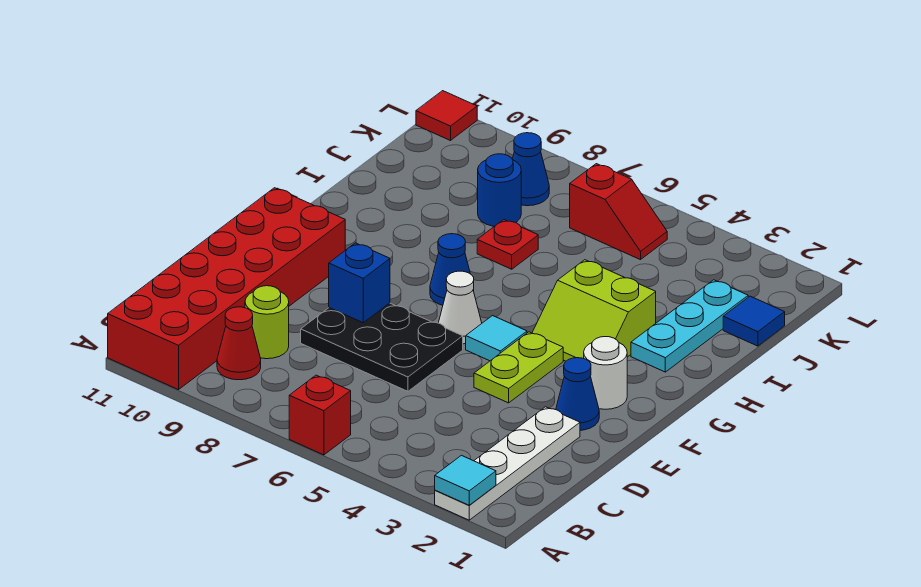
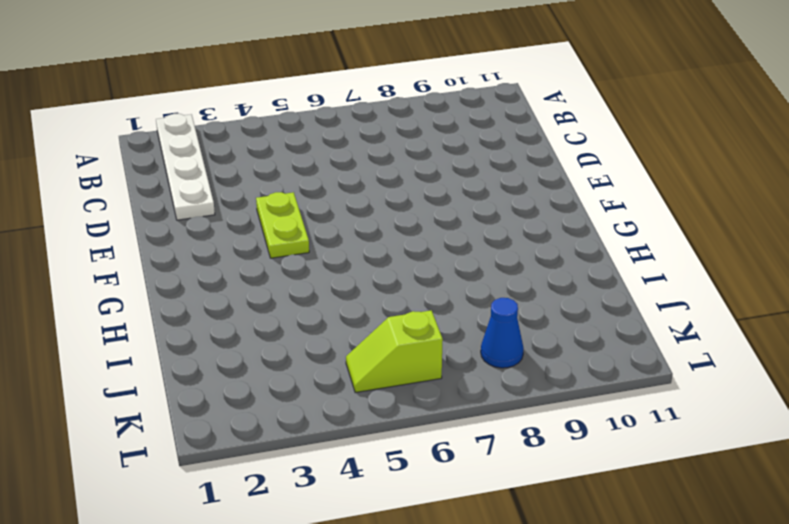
lime slope K5:K6 level 1 top 6 -> red slope K5:K6 level 1 top 6
none -> red brick A6 level 1
none -> red brick A10:F11 level 1
none -> red cone B9 level 1

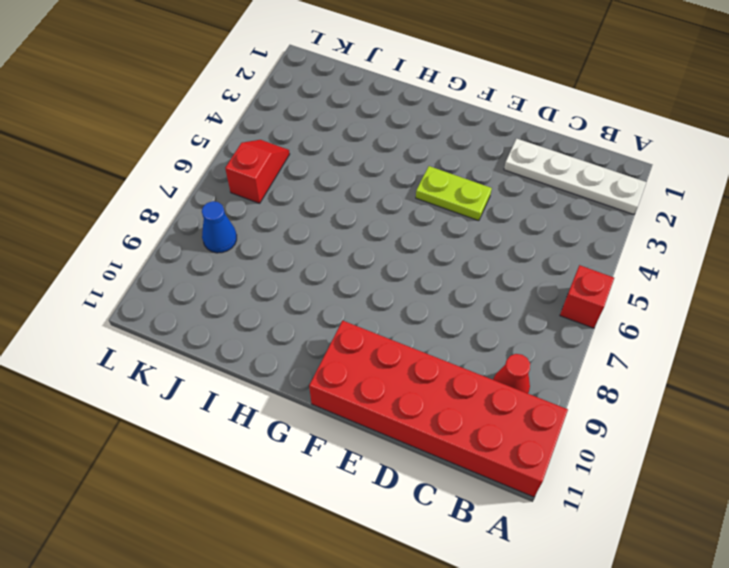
none -> lime round brick C9 level 1
none -> black plate D6:E8 level 1
none -> blue cone E2 level 1

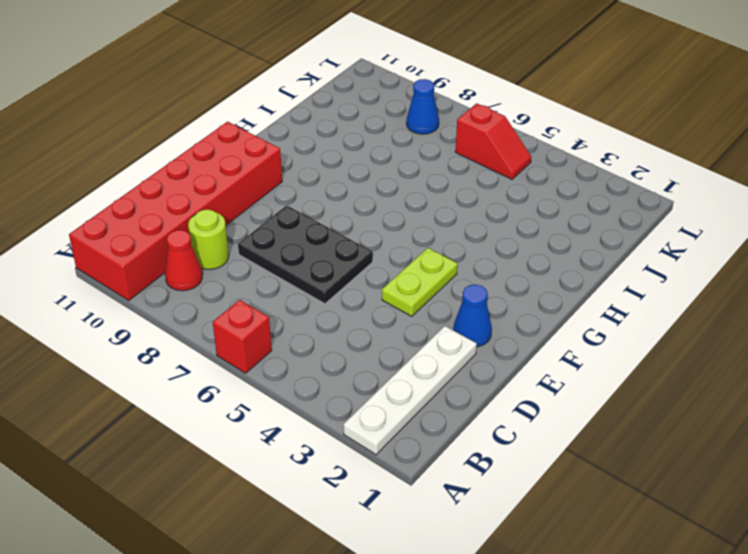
none -> white round brick F2 level 1
none -> cyan tile F5 level 1
none -> white cone F6 level 1

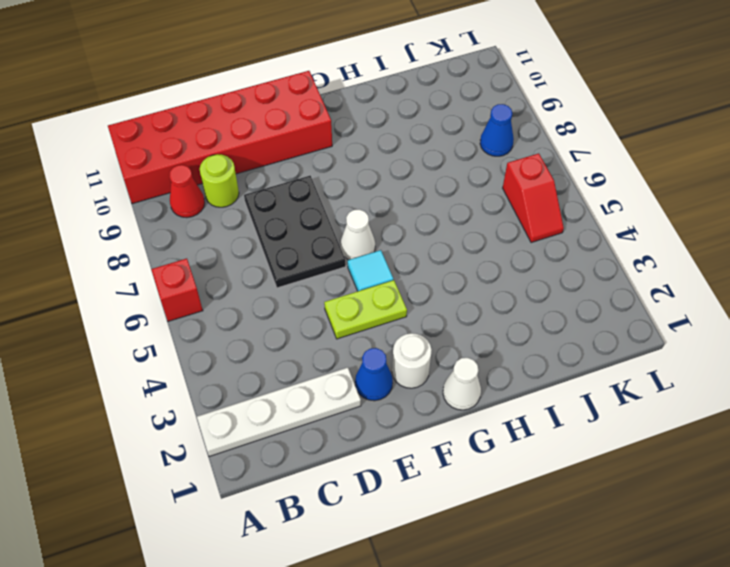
white cone G1 level 1 -> none
none -> lime slope G3:H4 level 1 top H
none -> blue cone G7 level 1
none -> cyan plate H2:J2 level 1

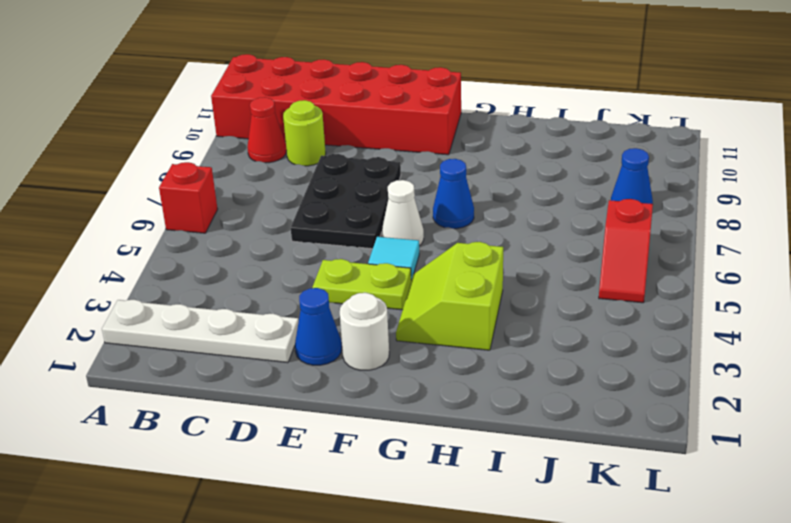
none -> cyan plate H2:J2 level 1
none -> red plate I7 level 1
none -> blue tile J1 level 1

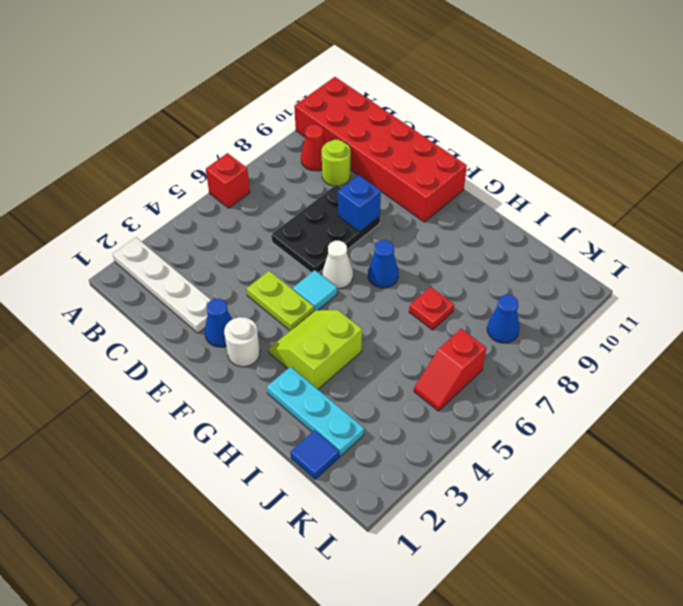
none -> blue round brick J8 level 1
none -> red tile L11 level 1
none -> cyan tile A2 level 2

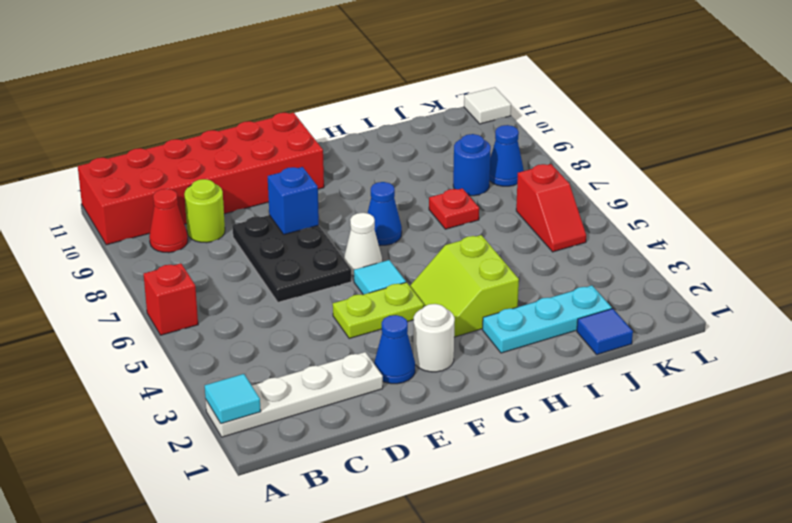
white tile L11 level 1 -> red tile L11 level 1

